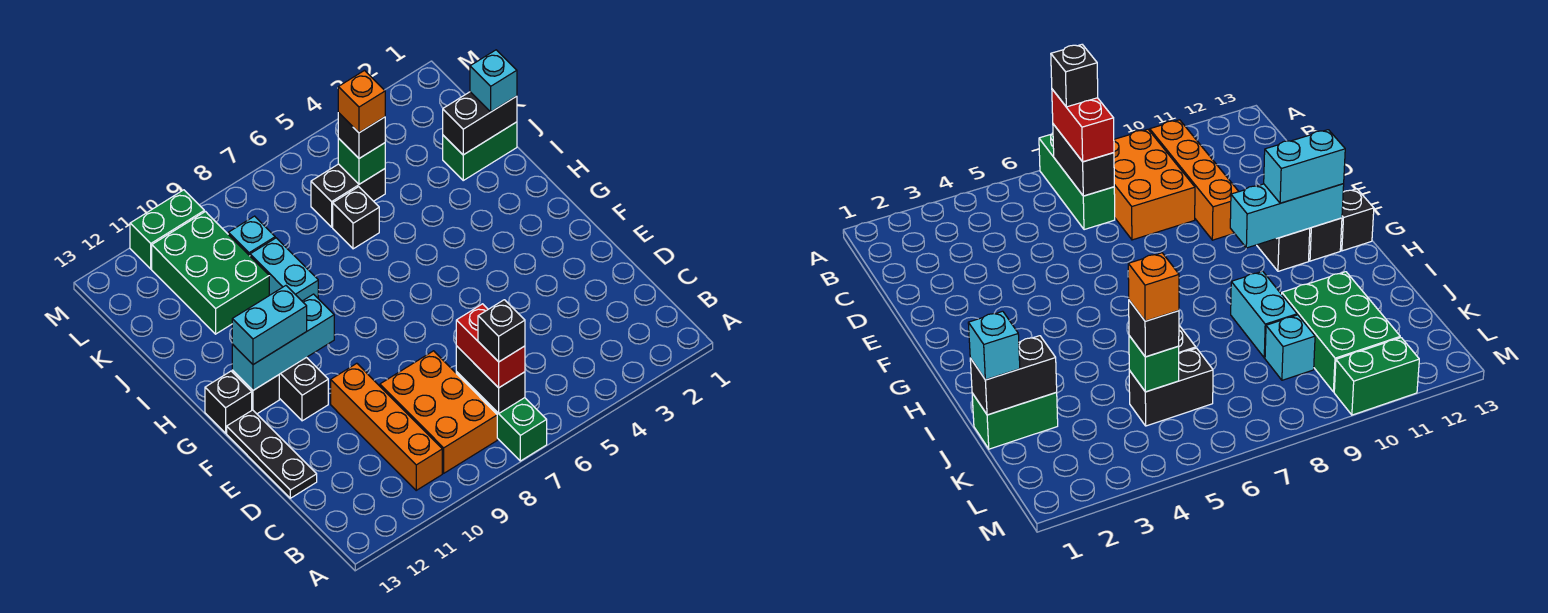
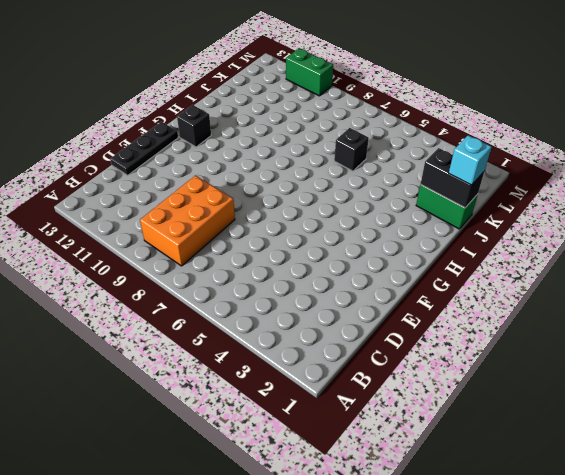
none -> green brick A7:C7 level 1
none -> orange brick B10:E10 level 1
none -> black brick F11:G11 level 1

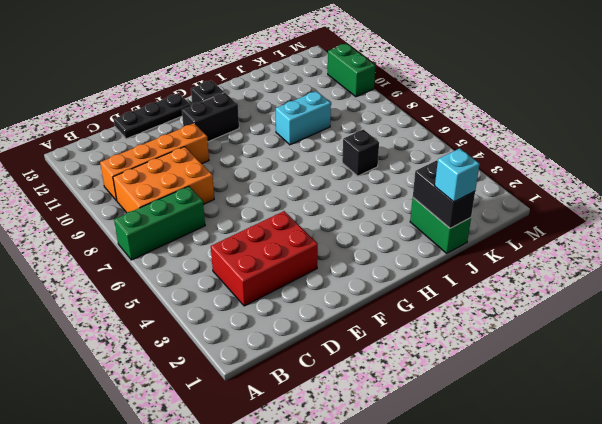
red brick C3:E4 level 1 -> none
none -> black brick G13 level 1
none -> green brick J10:L11 level 1
none -> black brick K5:K6 level 1

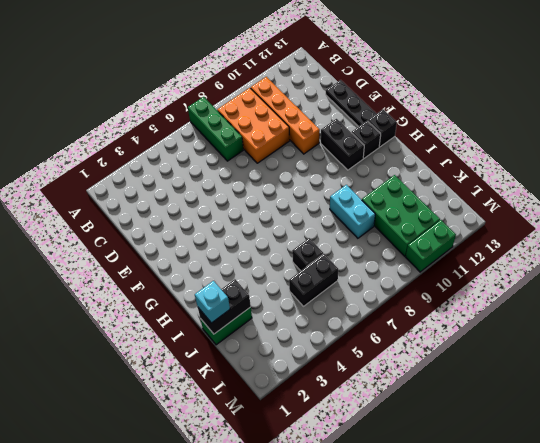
none -> cyan brick K9 level 1
none -> black brick B7:C7 level 2
none -> cyan brick G10:G12 level 2

